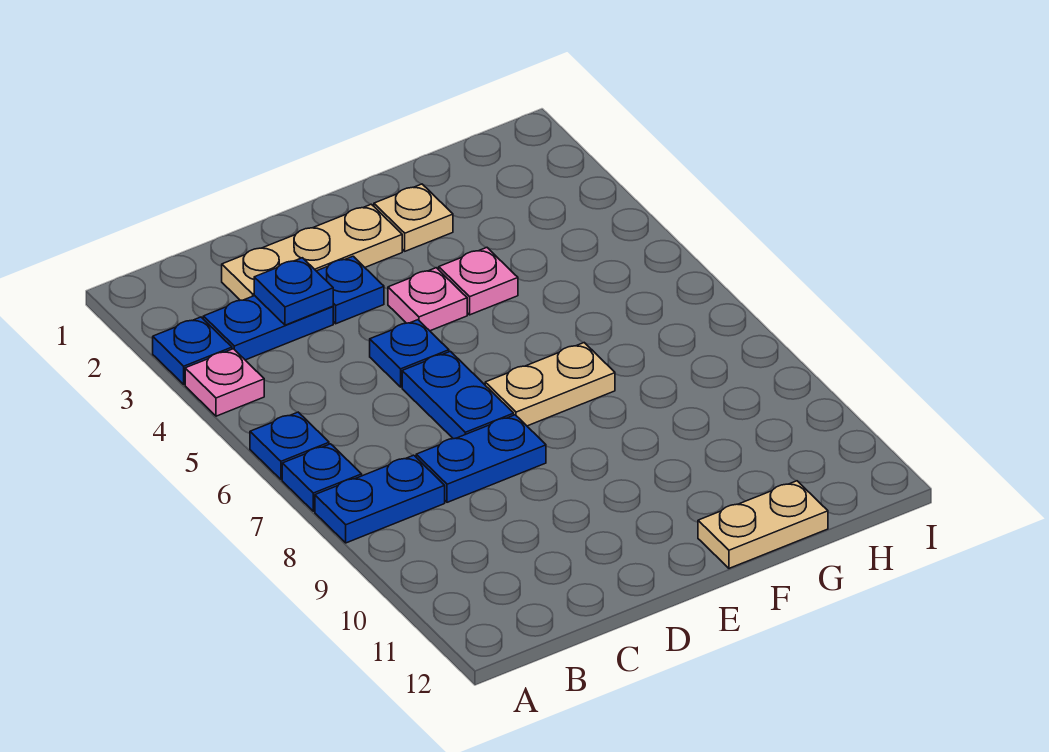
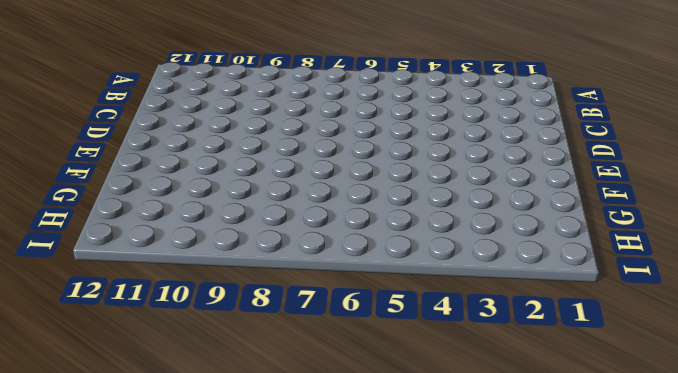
none -> blue plate A3 level 1
none -> pink plate A4 level 1
none -> blue plate A6 level 1

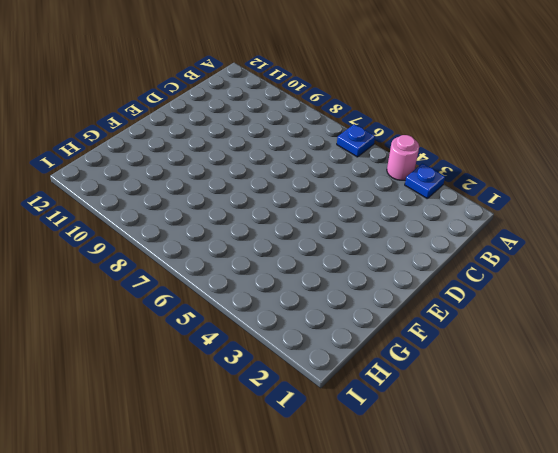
pink round brick A4 level 1 -> pink plate A4 level 1
none -> blue plate A7 level 1
none -> blue plate A8:B8 level 1
none -> blue plate B3:C3 level 1

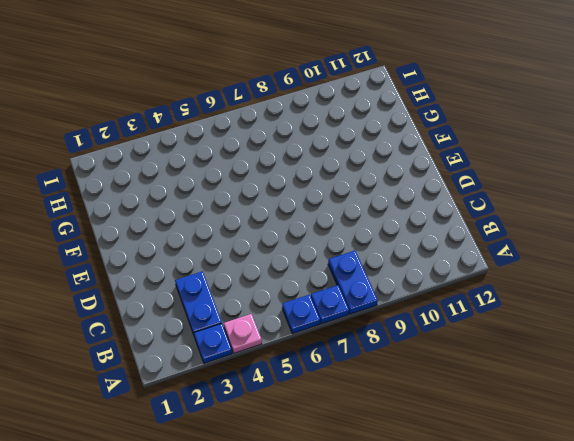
none -> tan plate C2:E2 level 1
none -> blue plate C8:D8 level 1
none -> blue plate D3 level 1

